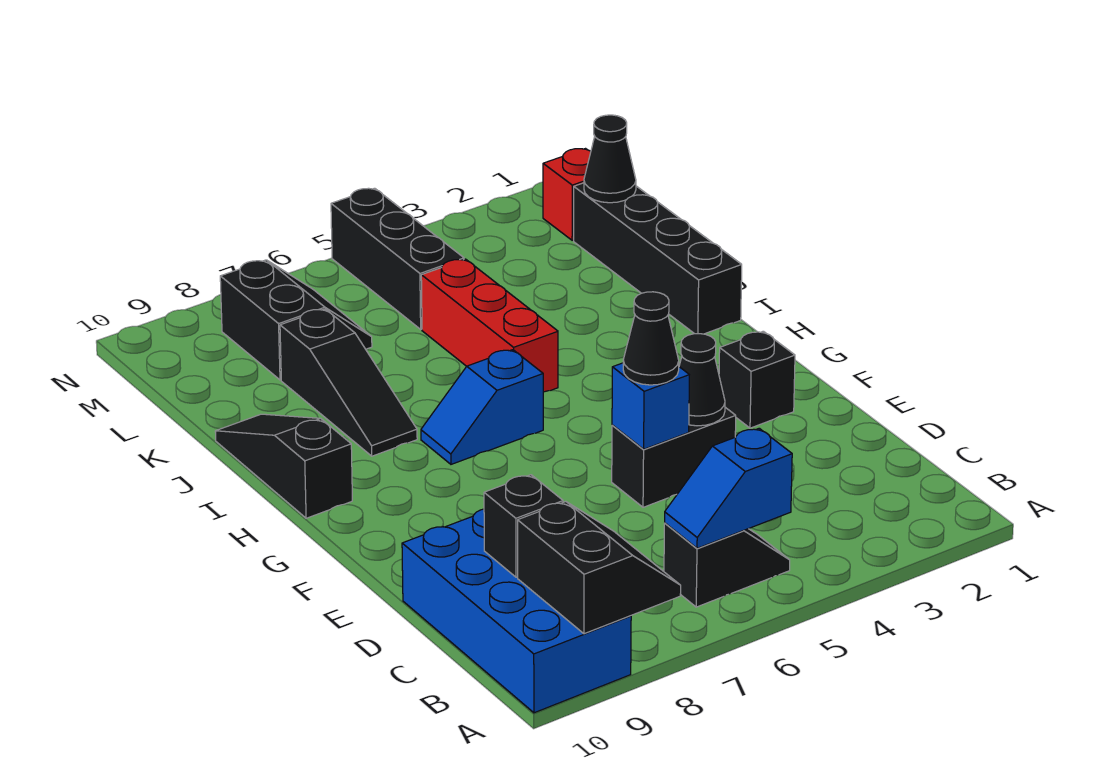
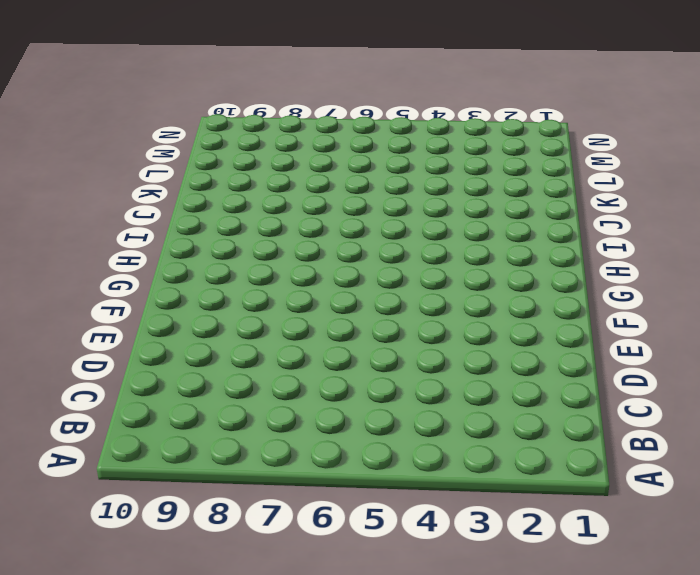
none -> blue brick A9:D10 level 1
none -> black slope B5:B6 level 1 top 6
none -> black brick E4:E5 level 1

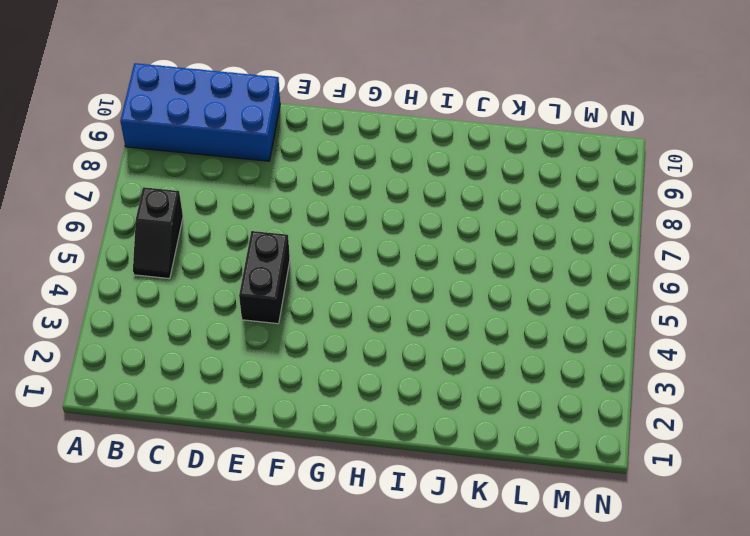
none -> black brick F2 level 1
none -> blue slope H6:H7 level 1 top 6
none -> black slope H10:J10 level 1 top H

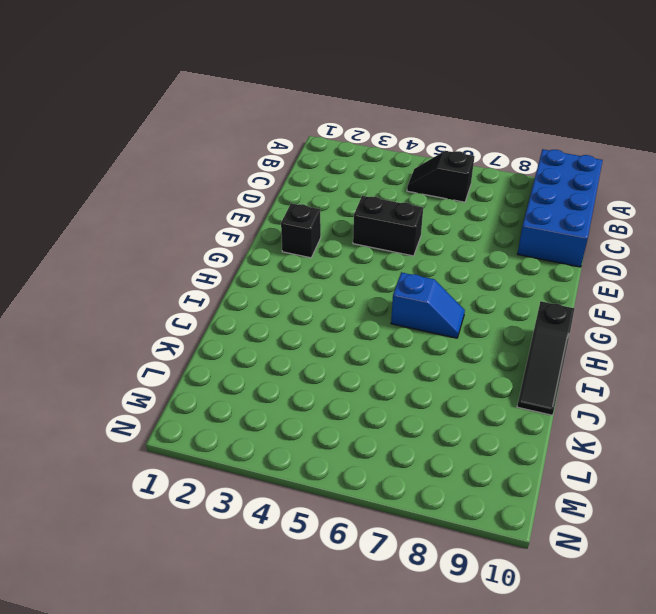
none -> black brick I1:L1 level 1
none -> red brick I5:K5 level 1
none -> black slope I8:K8 level 1 top K

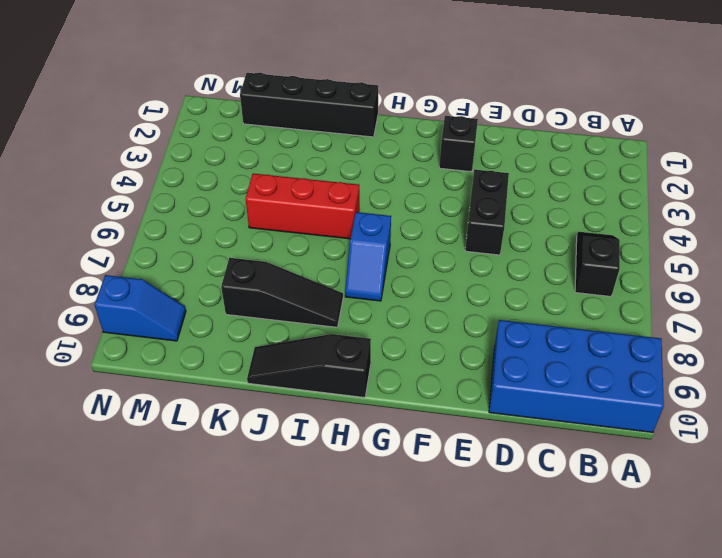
blue slope M9:N9 level 1 top N -> blue slope B5:B6 level 2 top 5
none -> black brick L5:N5 level 1
none -> black slope L7:M8 level 1 top 8
none -> red brick M1 level 1

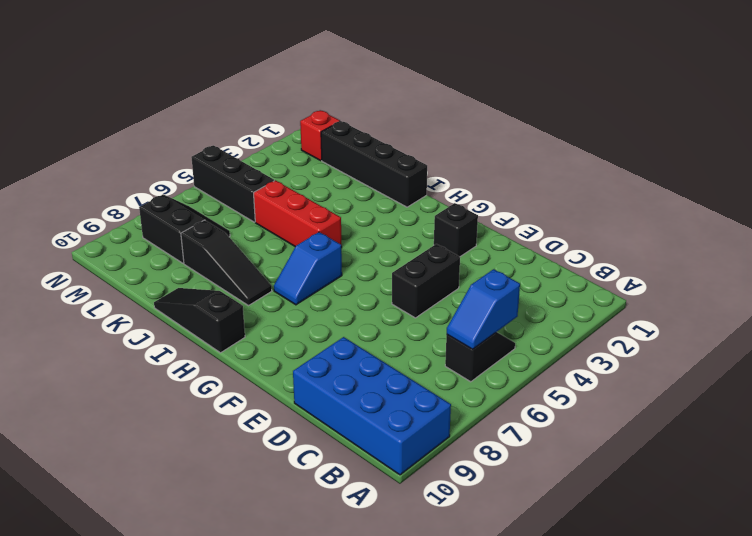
none -> black slope A8:B9 level 2 top 9
none -> black brick C9 level 2
none -> black cone E4 level 2

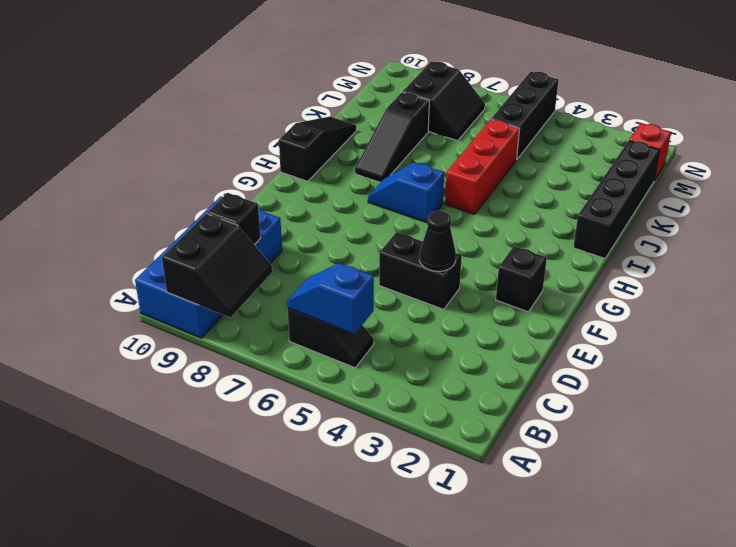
none -> blue brick E5 level 2
none -> black cone L1 level 2
none -> black cone E5 level 3

